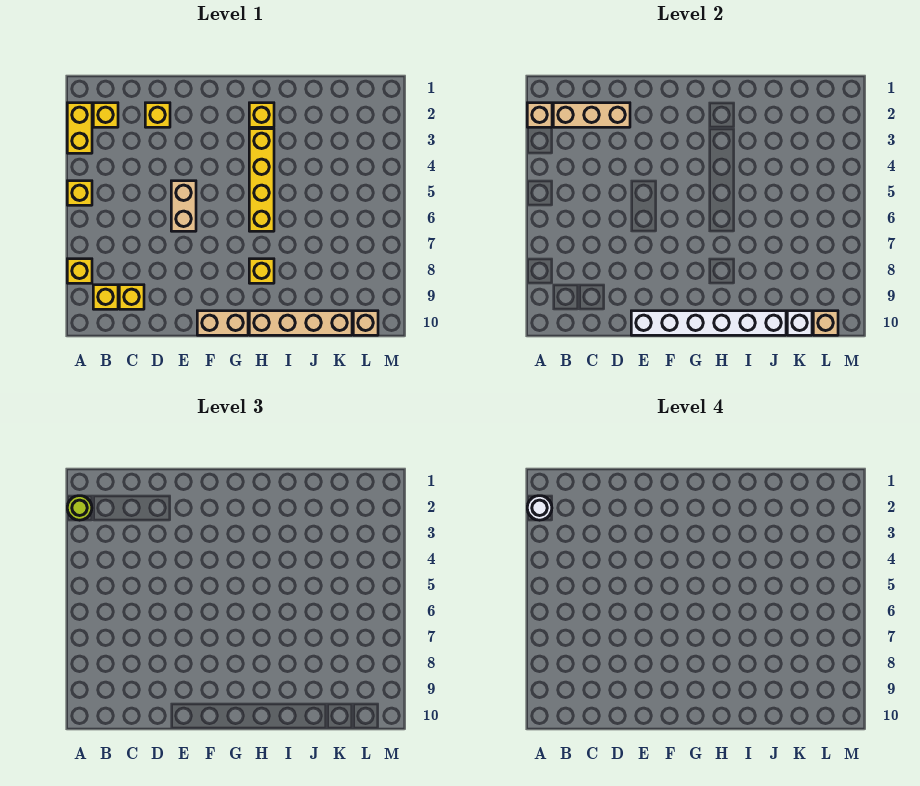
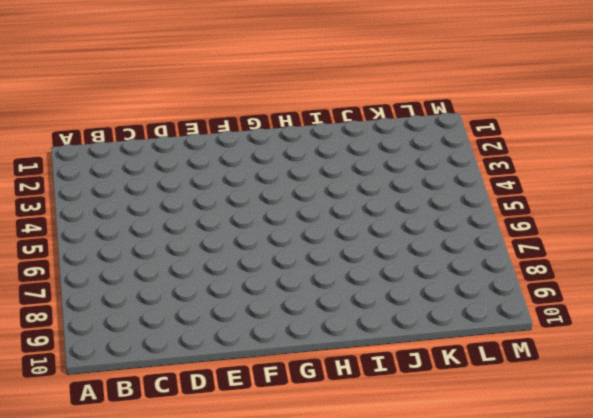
none -> yellow brick A2:A3 level 1
none -> yellow brick A5 level 1
none -> yellow brick A8 level 1

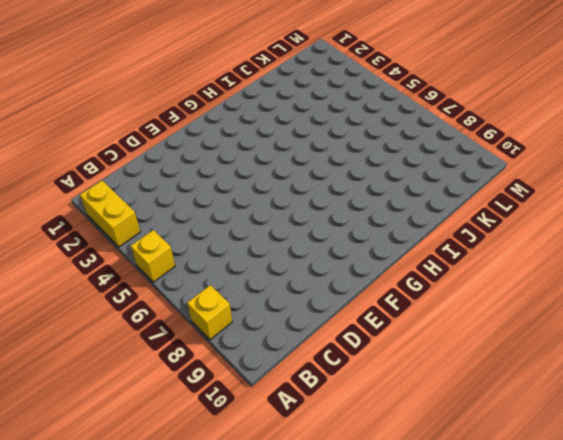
none -> yellow brick B2 level 1
none -> yellow brick B9 level 1
none -> yellow brick C9 level 1

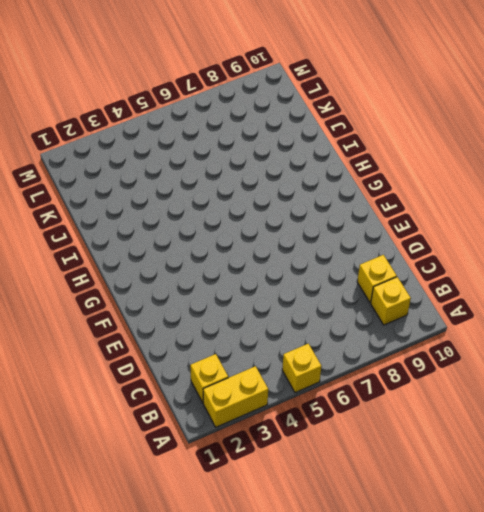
none -> yellow brick A8 level 1
none -> yellow brick D2 level 1
none -> tan brick E5:E6 level 1

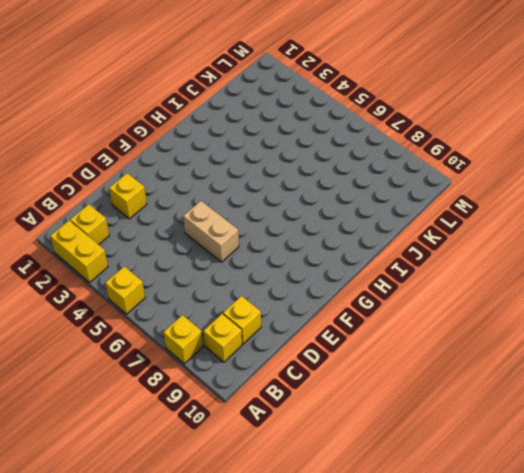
none -> tan brick F10:G10 level 1
none -> yellow brick H2 level 1
none -> yellow brick H3:H6 level 1

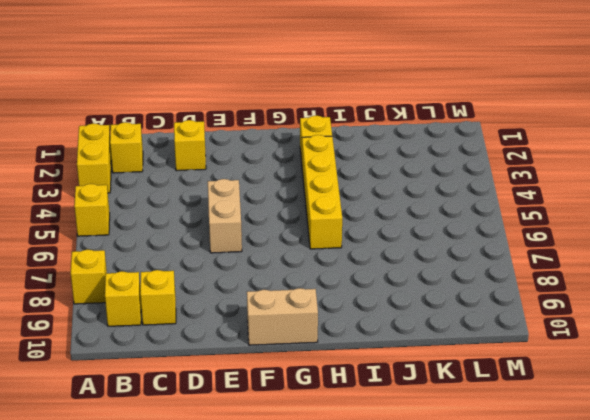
none -> yellow brick H8 level 1
none -> tan brick H10:K10 level 1
none -> tan brick L10 level 1

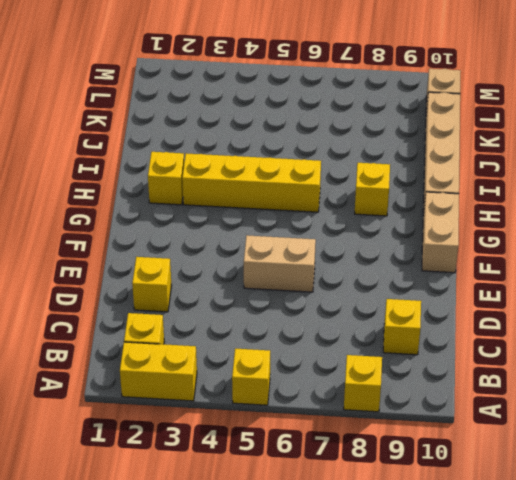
none -> yellow brick B9 level 1
none -> tan brick A2 level 2
none -> tan brick B2:D2 level 2

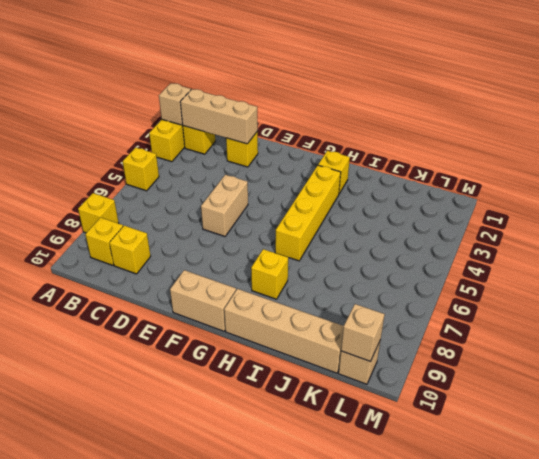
none -> white brick E10:J10 level 2
none -> white brick K10 level 2
none -> lime round brick A2 level 3

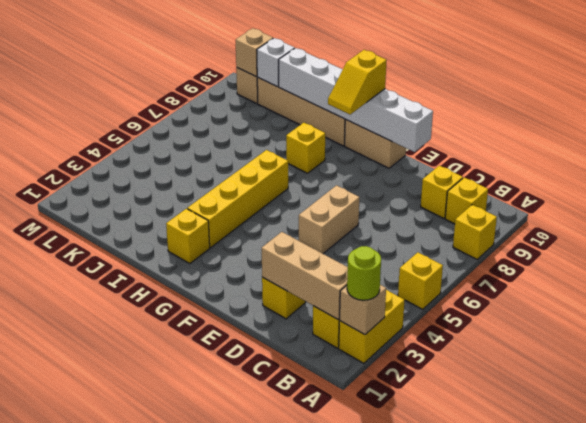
yellow slope G9:G10 level 3 top 10 -> none
none -> white round brick A2 level 4

